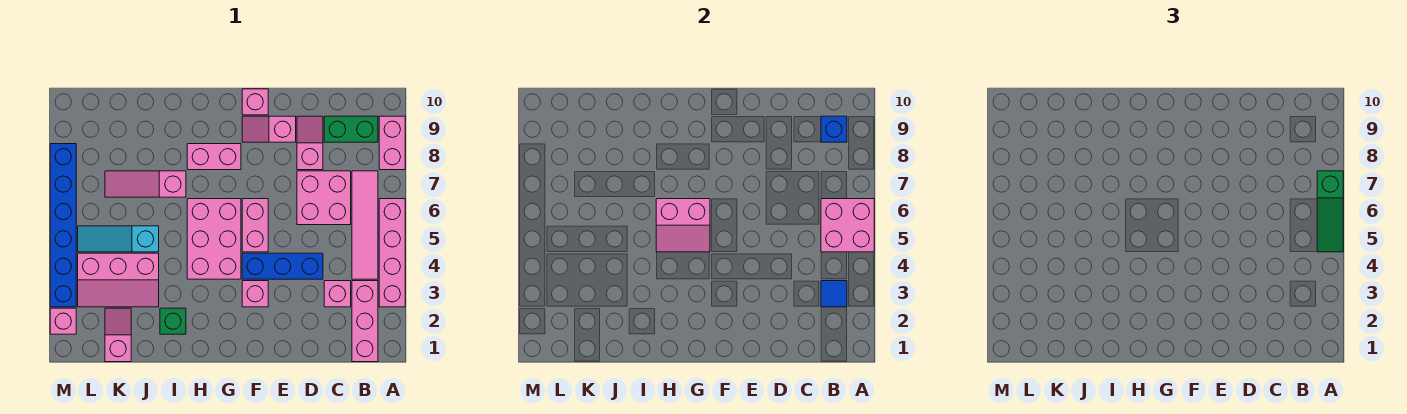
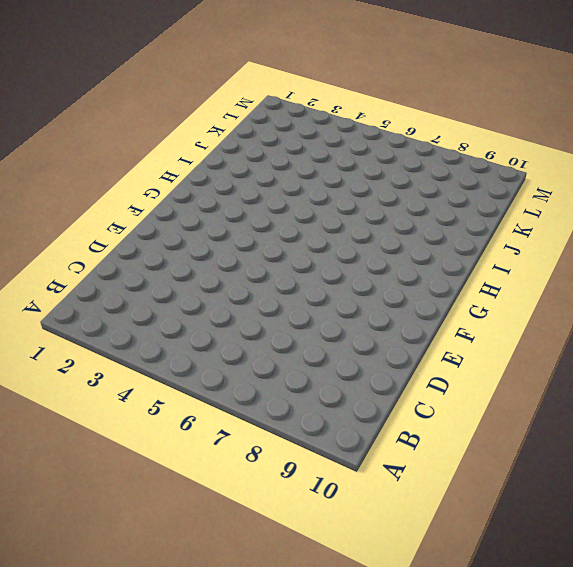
none -> pink brick A3:A6 level 1
none -> pink brick A8:A9 level 1
none -> pink brick B1:B3 level 1

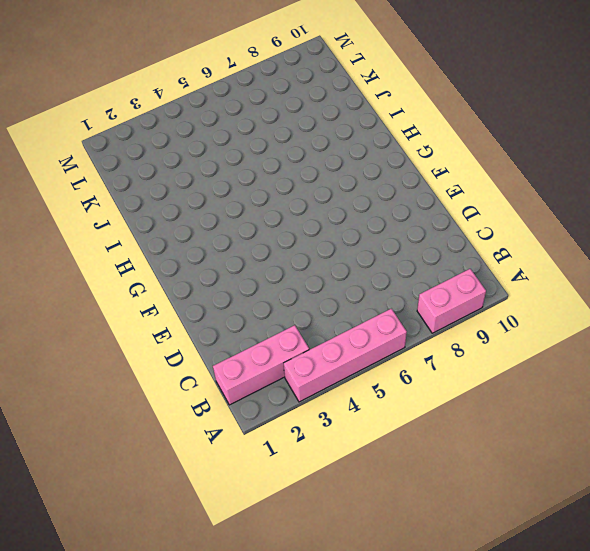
none -> pink tile B4:B7 level 1
none -> green brick B9:C9 level 1
none -> pink brick C3 level 1

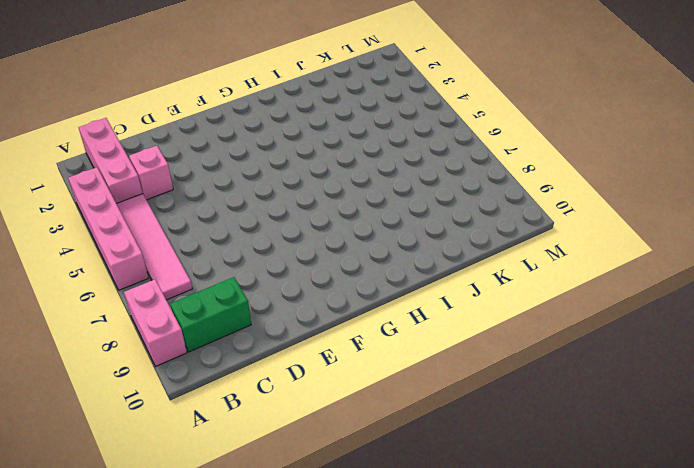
none -> pink brick C6:D7 level 1
none -> blue brick D4:F4 level 1
none -> pink slope D8:D9 level 1 top 8

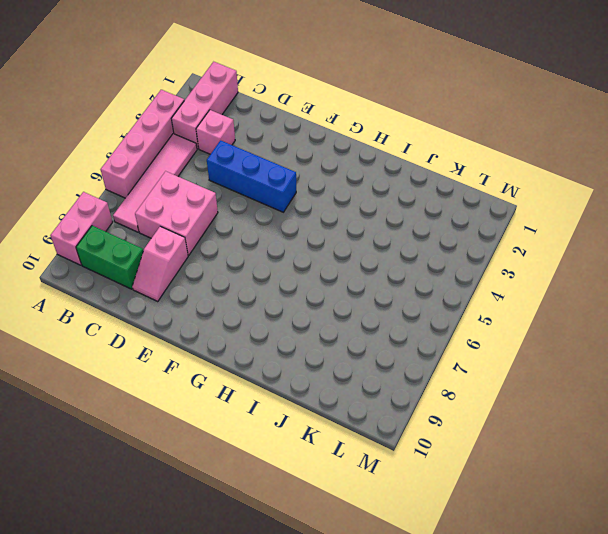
none -> pink slope E9:F9 level 1 top E
none -> pink brick F3 level 1
none -> pink brick F5:F6 level 1

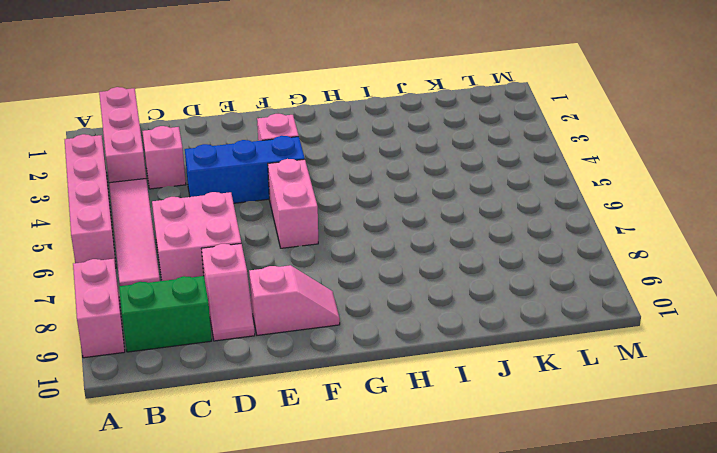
none -> pink brick F10 level 1
none -> pink brick G4:H6 level 1
none -> pink brick G8:H8 level 1

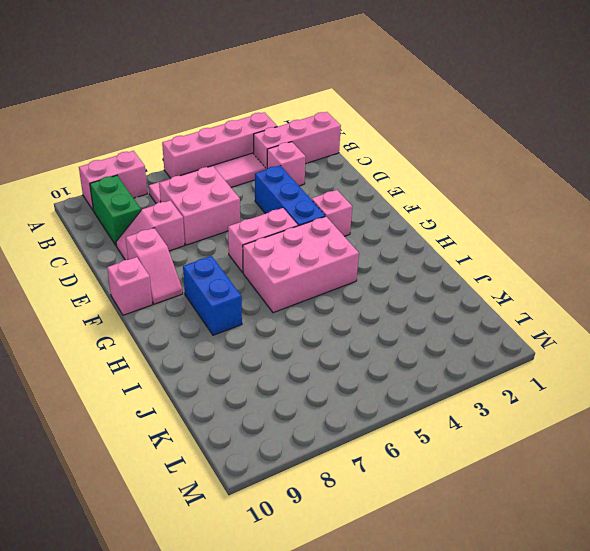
blue brick G8:H8 level 1 -> pink brick G8:H8 level 1
none -> green brick I2 level 1
none -> pink slope I7:K7 level 1 top I
none -> pink slope J3:L4 level 1 top 4

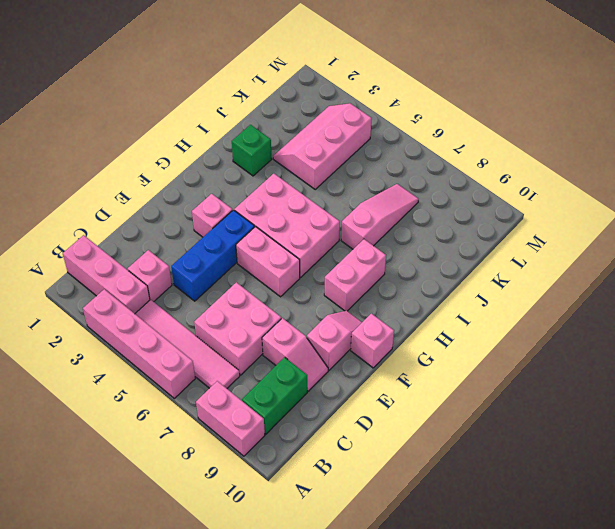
none -> cyan slope J5:L5 level 1 top J
none -> pink slope K1:K2 level 1 top 1
none -> pink brick M2 level 1

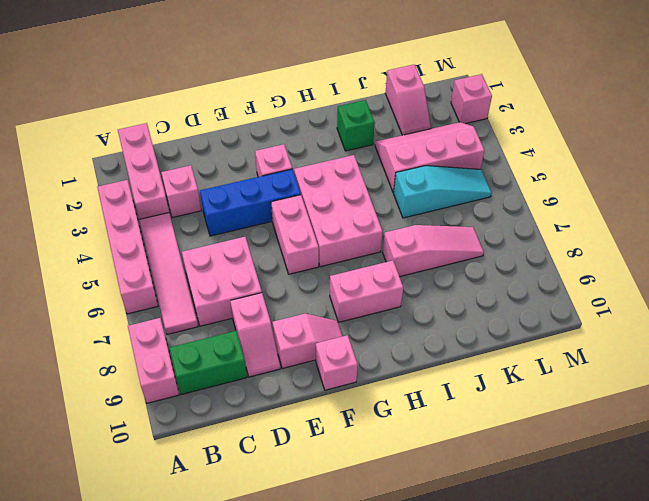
none -> blue brick M3:M8 level 1
none -> pink brick A5:B6 level 2
none -> blue tile B3 level 2

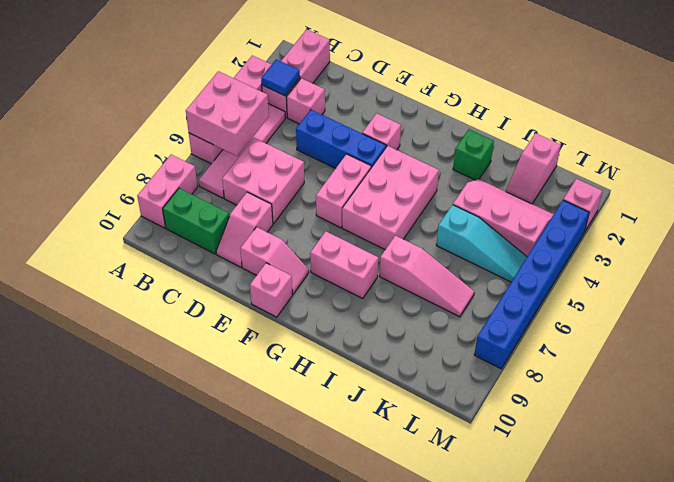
none -> blue brick B9 level 2
none -> pink slope G5:H6 level 2 top 6
none -> green slope A5:A7 level 3 top 7

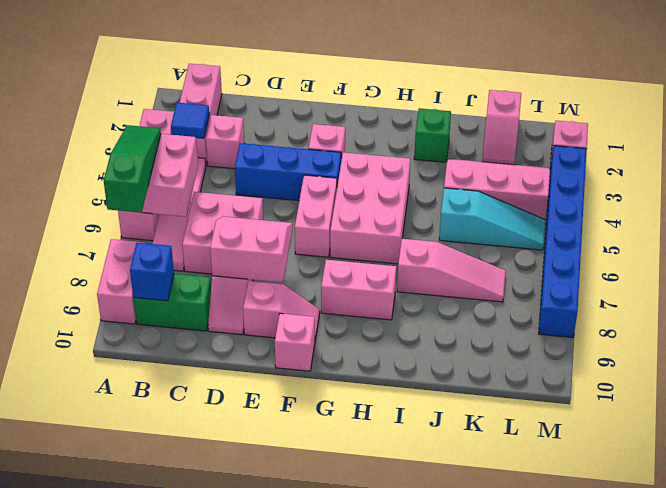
pink slope D7:E8 level 2 top 8 -> pink slope G5:H6 level 2 top 6

